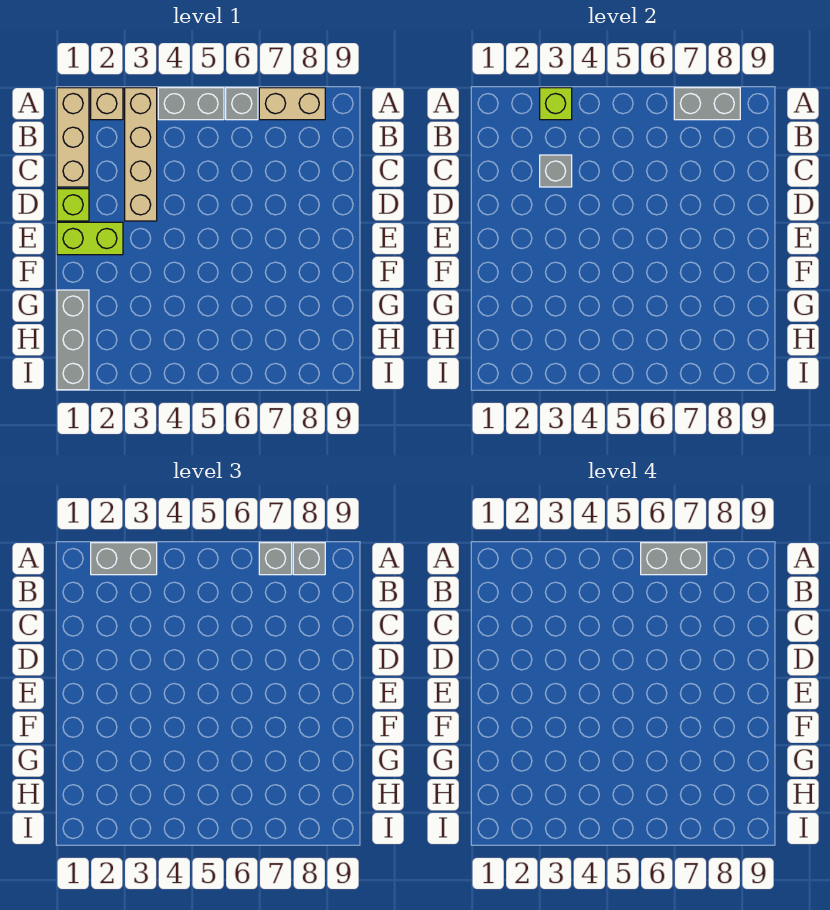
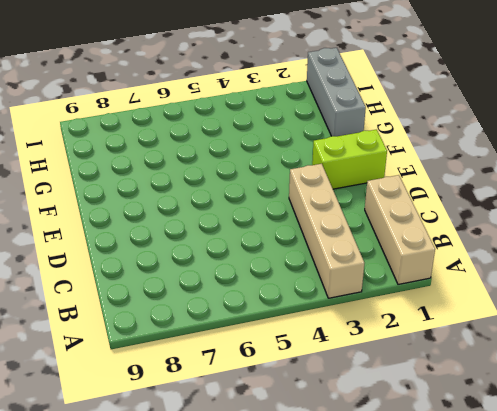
none -> tan brick A2 level 1
none -> grey brick A4:A5 level 1
none -> grey brick A6 level 1

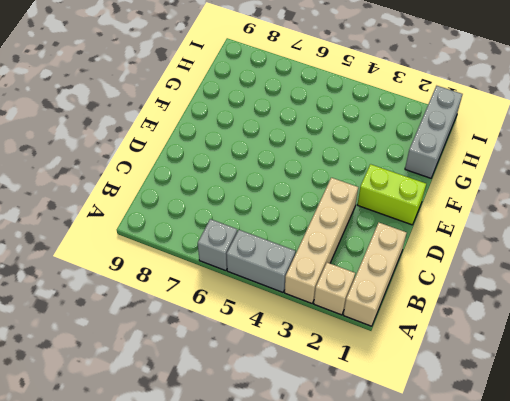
none -> tan brick A7:A8 level 1
none -> lime brick D1 level 1
none -> lime brick A3 level 2

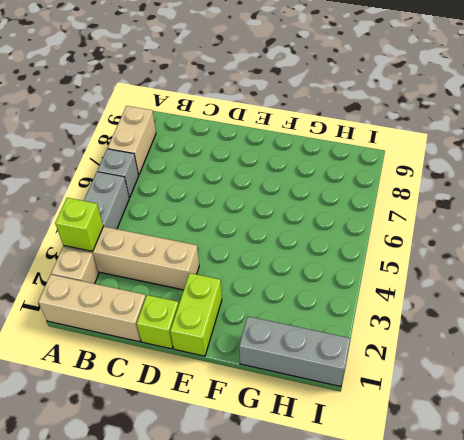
none -> grey brick A7:A8 level 2
none -> grey brick C3 level 2
none -> grey brick A2:A3 level 3

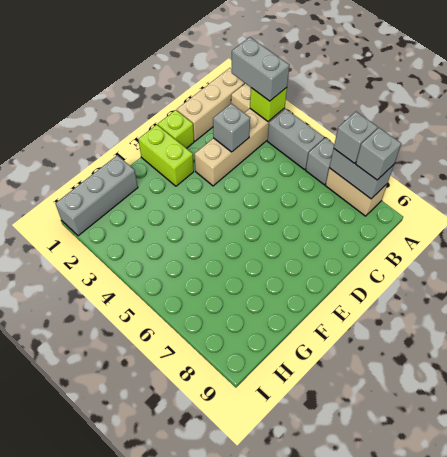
none -> grey brick A6:A7 level 4

